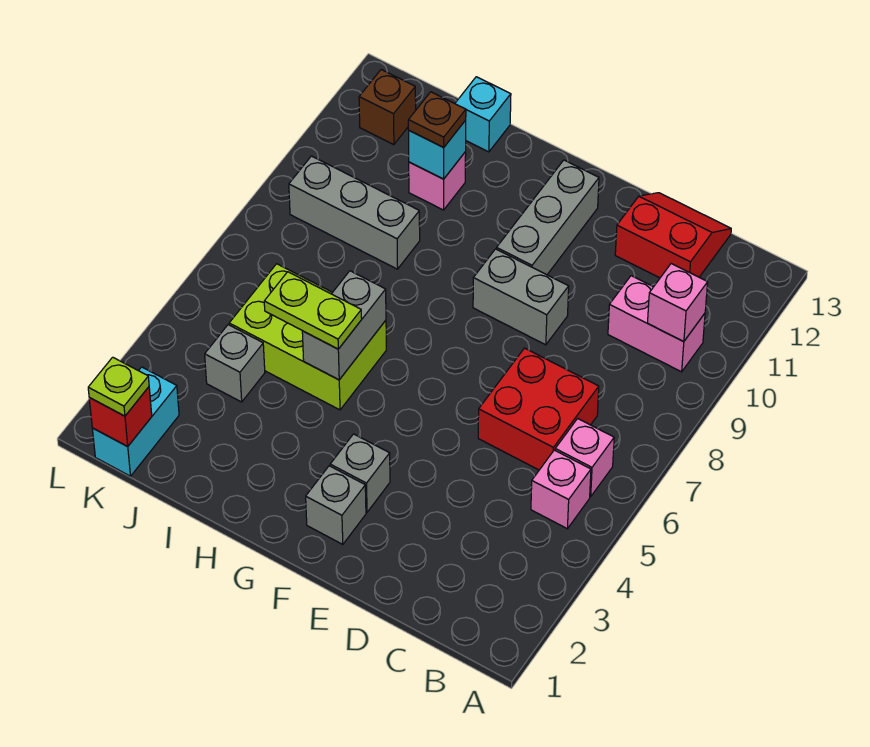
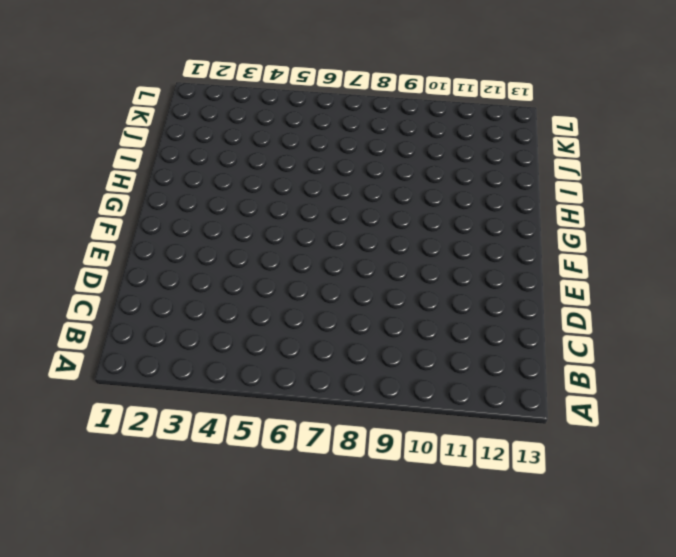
none -> pink brick B5 level 1
none -> pink brick B6 level 1
none -> pink brick B10:C10 level 1

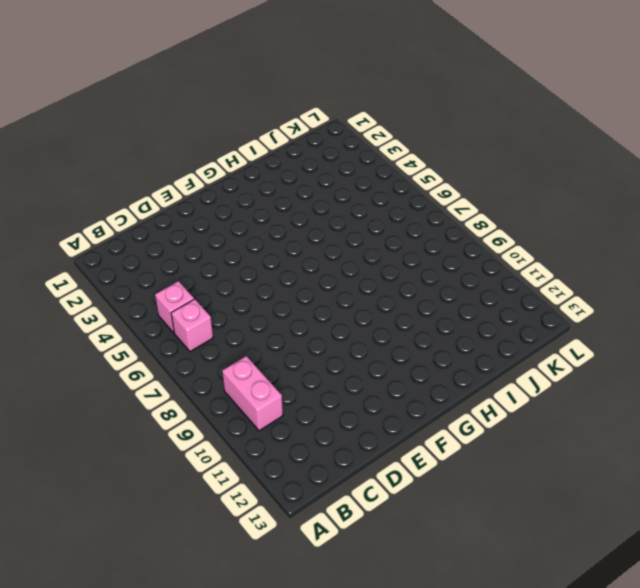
pink brick B9:B10 level 1 -> pink brick B10:C10 level 1
none -> red brick C6:D7 level 1
none -> red slope C12:D13 level 1 top 12
none -> grey brick E9:F9 level 1

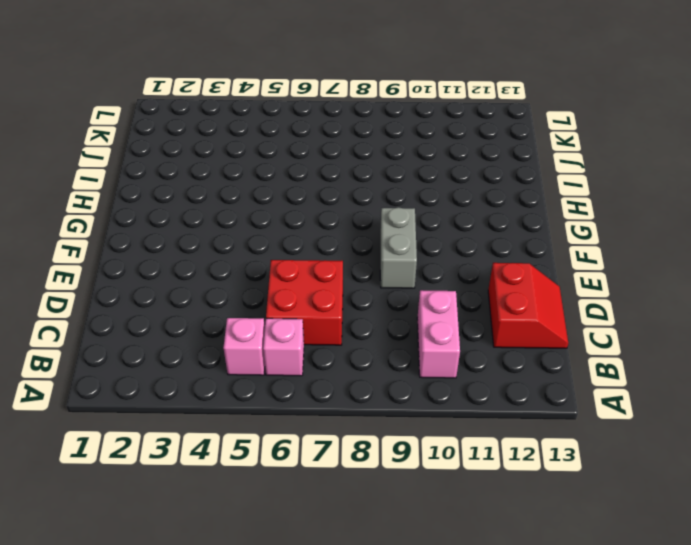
none -> grey brick F2 level 1
none -> grey brick F3 level 1
none -> grey brick F10:F12 level 1

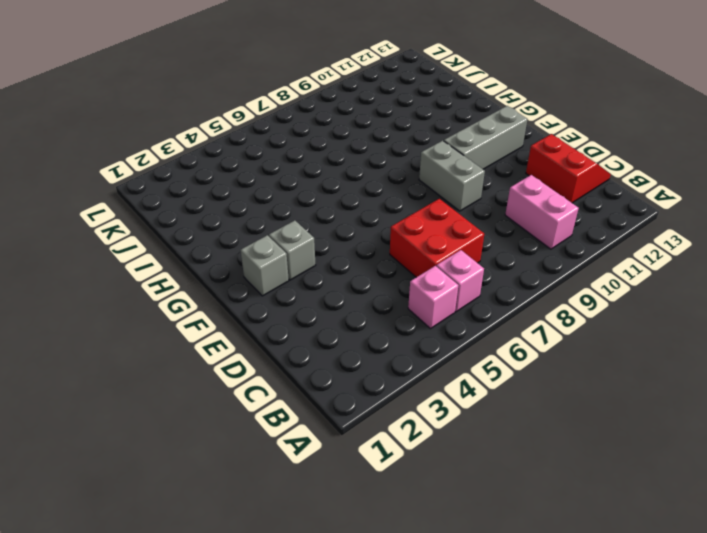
none -> lime brick H5:J6 level 1
none -> grey brick I9:K9 level 1
none -> pink brick I11 level 1

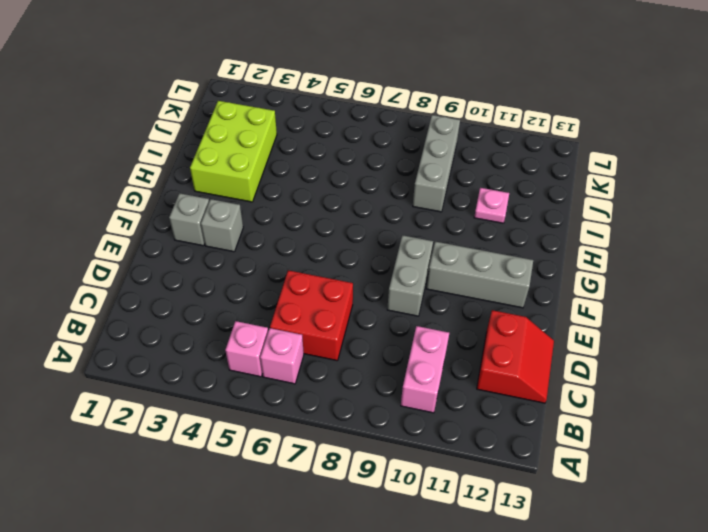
lime brick H2:J3 level 1 -> lime brick H5:J6 level 1
pink plate I11 level 1 -> pink brick I11 level 1
none -> cyan brick I13 level 1
none -> grey brick J4 level 1
none -> cyan brick K1:K2 level 1

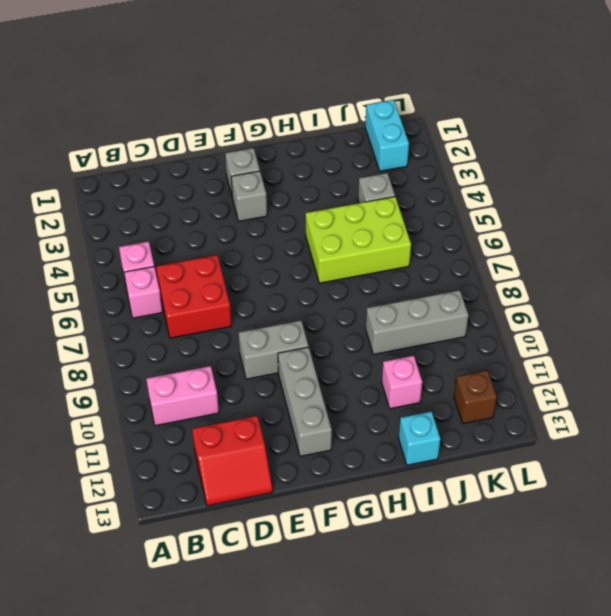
none -> pink brick B10 level 2
none -> grey brick H5:H6 level 2
none -> cyan brick I11 level 2

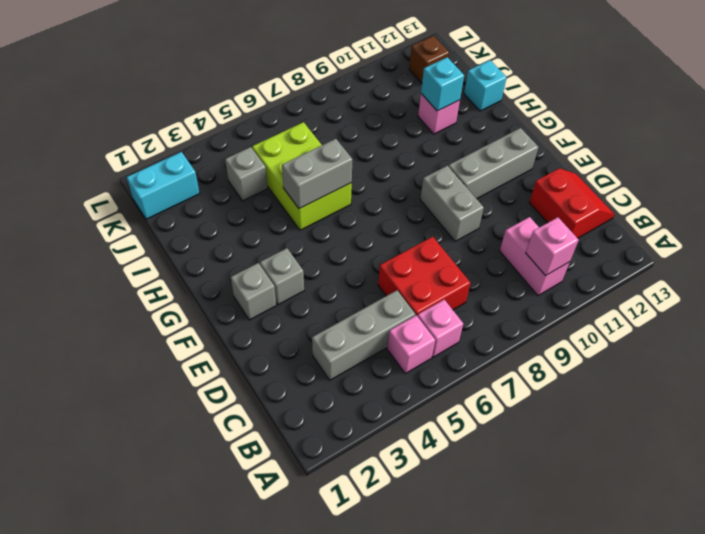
grey brick C3:C5 level 1 -> grey brick I9:K9 level 1
none -> red brick K1 level 2
none -> lime plate H5:I5 level 3
none -> brown plate I11 level 3

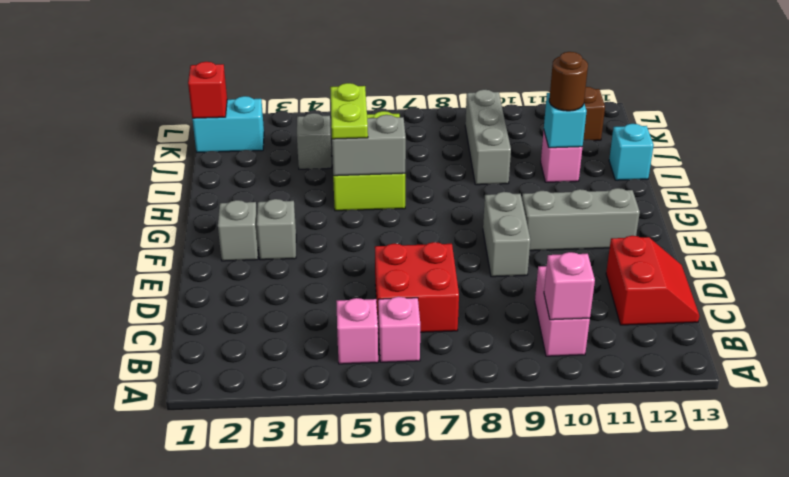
brown round brick I11 level 3 -> brown plate I11 level 3
none -> lime plate K1 level 3

